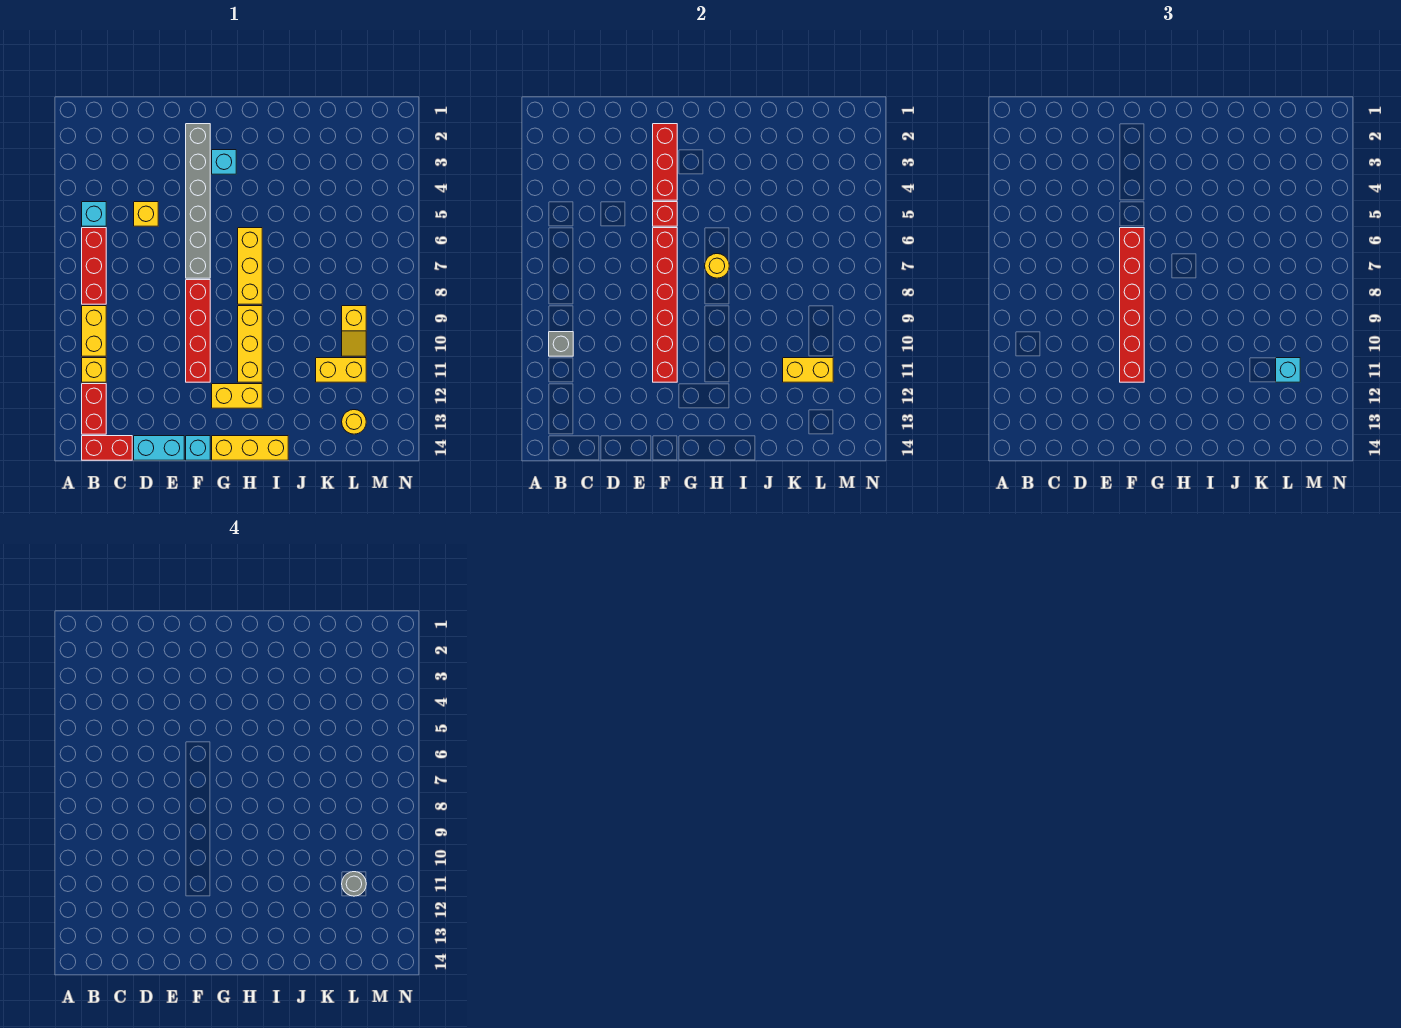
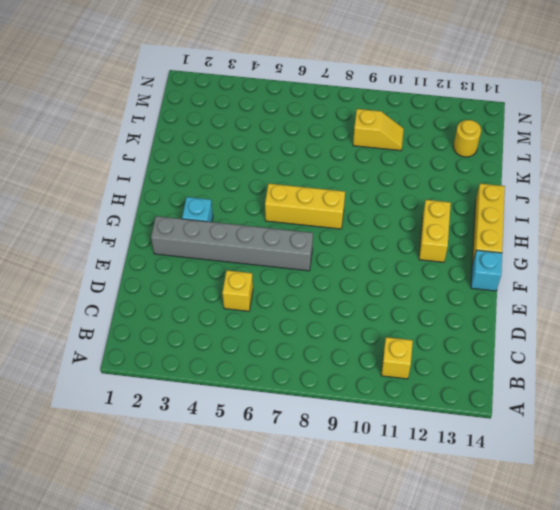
none -> cyan brick B5 level 1
none -> red brick B6:B8 level 1
none -> yellow brick B9:B10 level 1

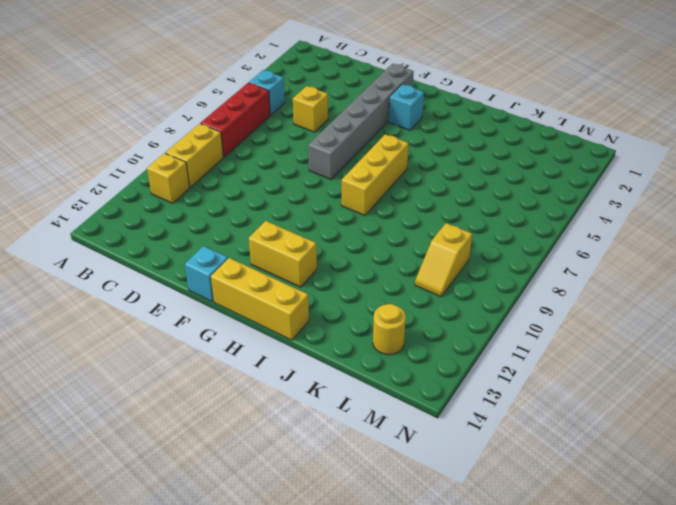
none -> red brick B12:B13 level 1
none -> red brick B14:C14 level 1
none -> cyan brick D14:E14 level 1

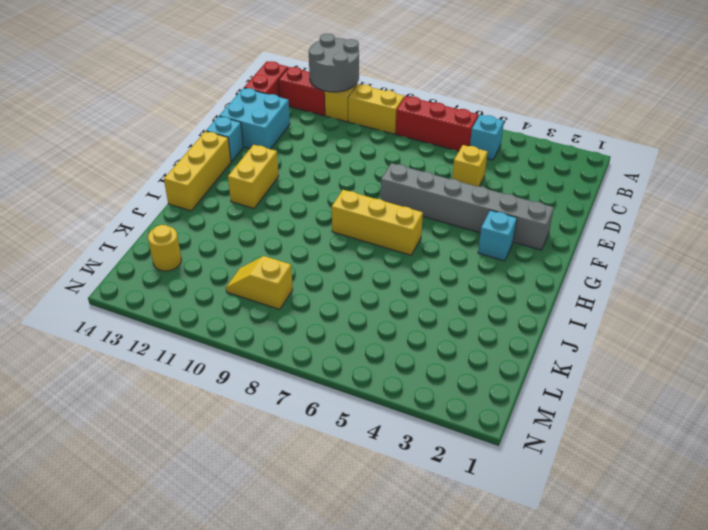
grey round brick A11:B12 level 2 -> none
cyan brick D13:E14 level 1 -> cyan brick D14:E14 level 1
none -> red brick F8:F11 level 1
none -> yellow brick H9:H11 level 1
none -> yellow brick K11:L11 level 1

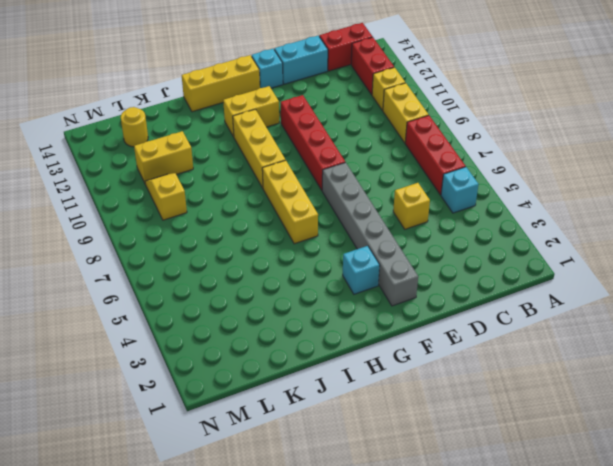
none -> grey brick B10 level 2
none -> red brick F2:F4 level 2
none -> red brick F5 level 2

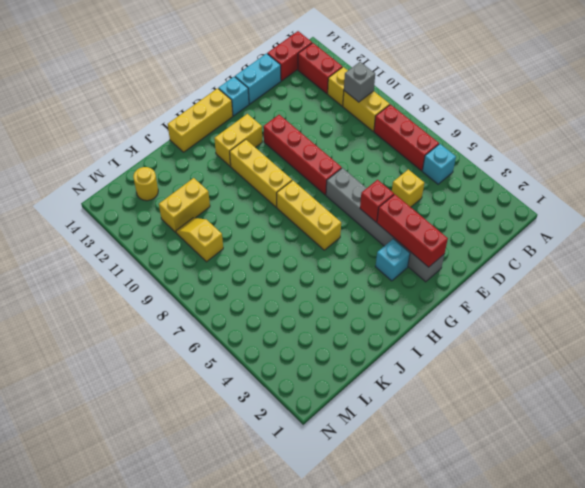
none -> red brick F6:F11 level 2
none -> yellow round brick H7 level 2
none -> yellow brick K11:L11 level 2

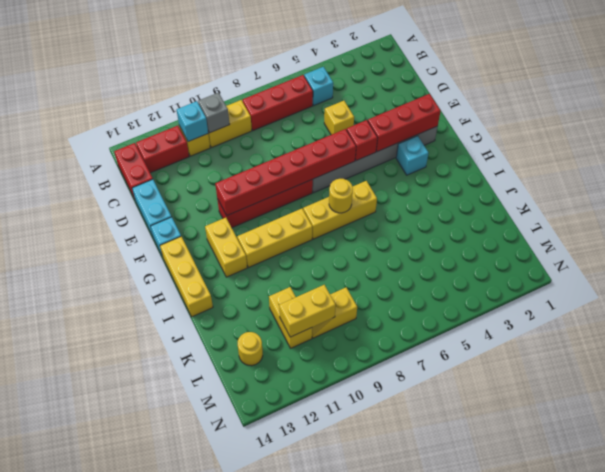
cyan brick B11 level 2 -> cyan brick L11 level 3
yellow brick L10:L11 level 2 -> yellow brick K11:L11 level 2
none -> red brick F6:F11 level 3
none -> grey round brick L11 level 4

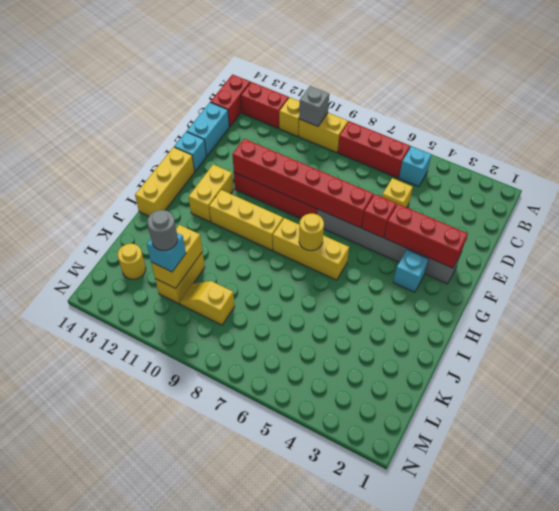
none -> red brick F6:F11 level 3

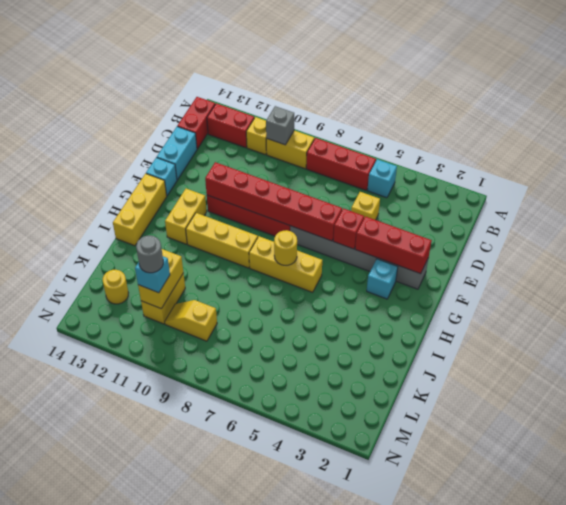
none -> red brick F6:F11 level 3

